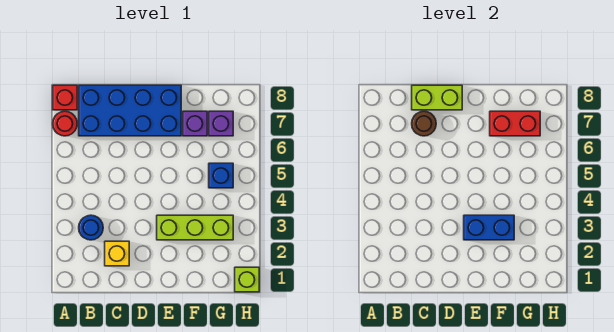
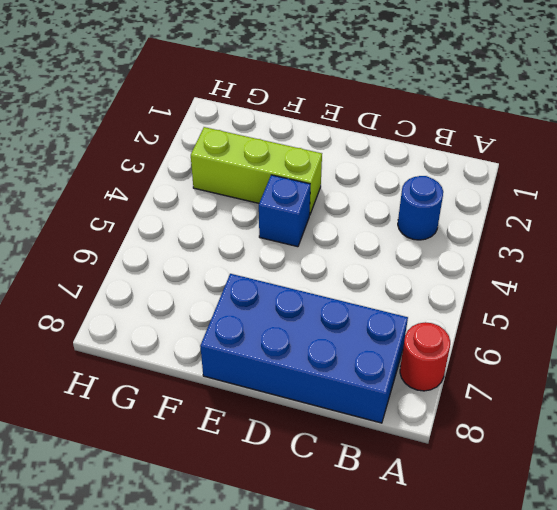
blue brick E4 level 1 -> blue brick G5 level 1
none -> red brick A8 level 1
none -> yellow brick C2 level 1
none -> purple brick F7 level 1

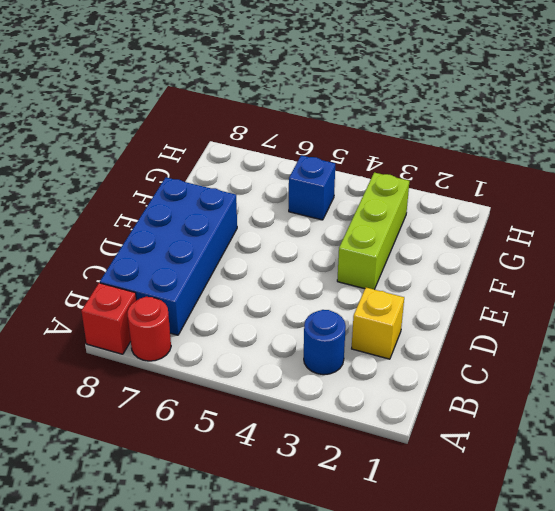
none -> purple brick F7 level 1
none -> purple brick G7 level 1
none -> lime brick H1 level 1

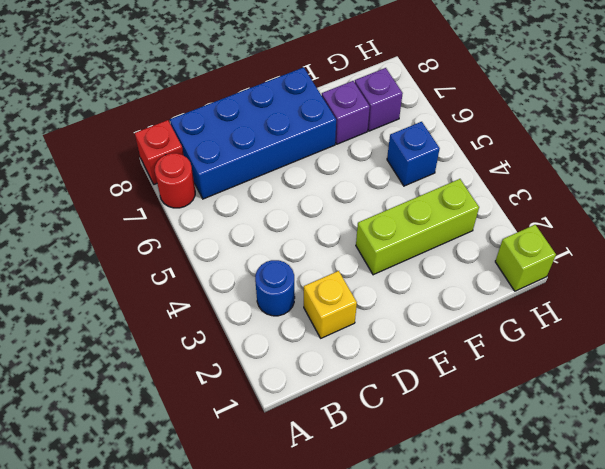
none -> brown round brick C7 level 2
none -> lime brick C8:D8 level 2
none -> blue brick E3:F3 level 2

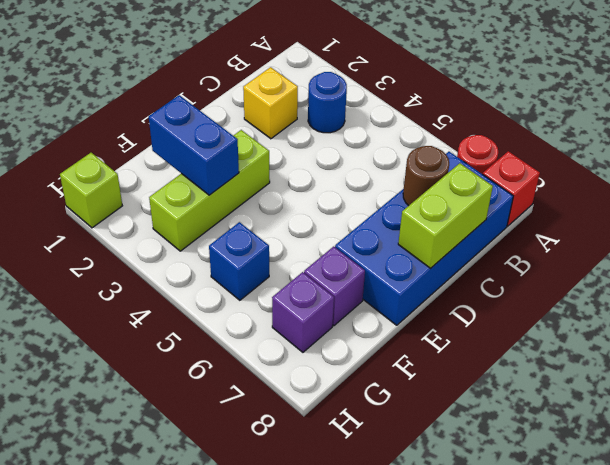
blue brick F2:F3 level 2 -> blue brick E3:F3 level 2
none -> red brick F7:G7 level 2

